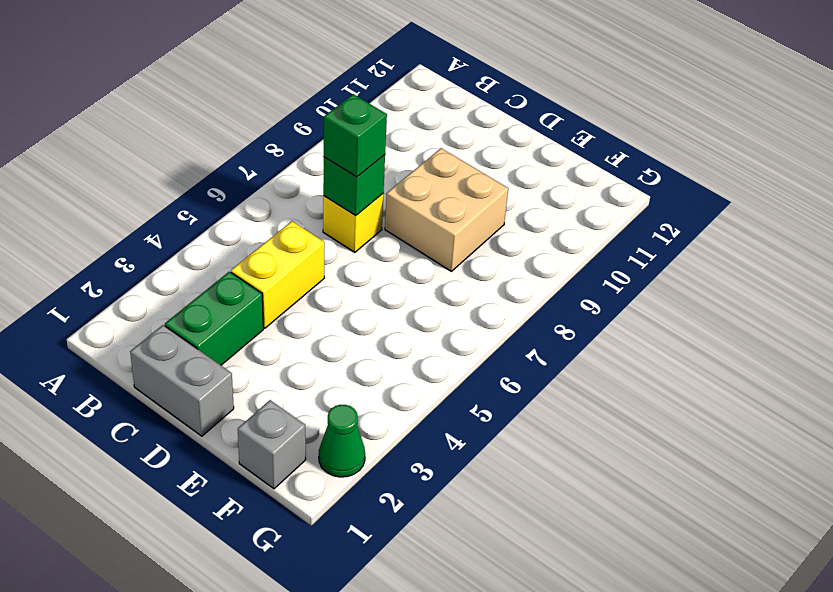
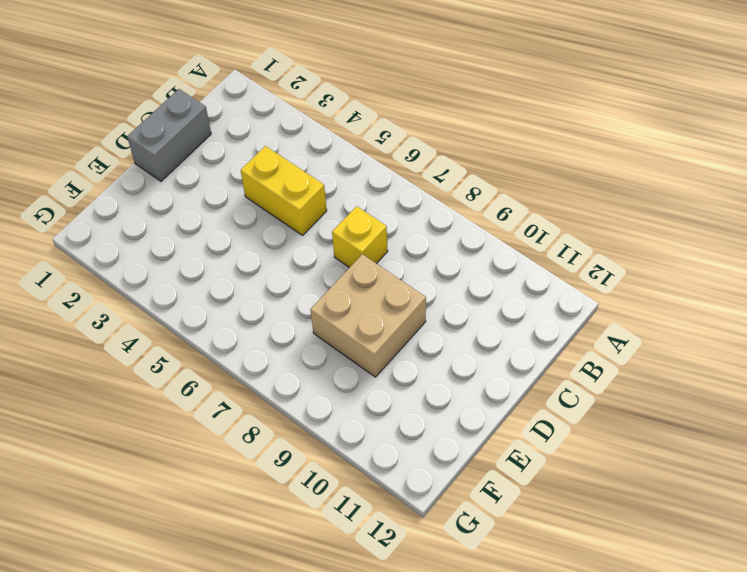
none -> green brick C2:C3 level 1
none -> grey brick F1 level 1

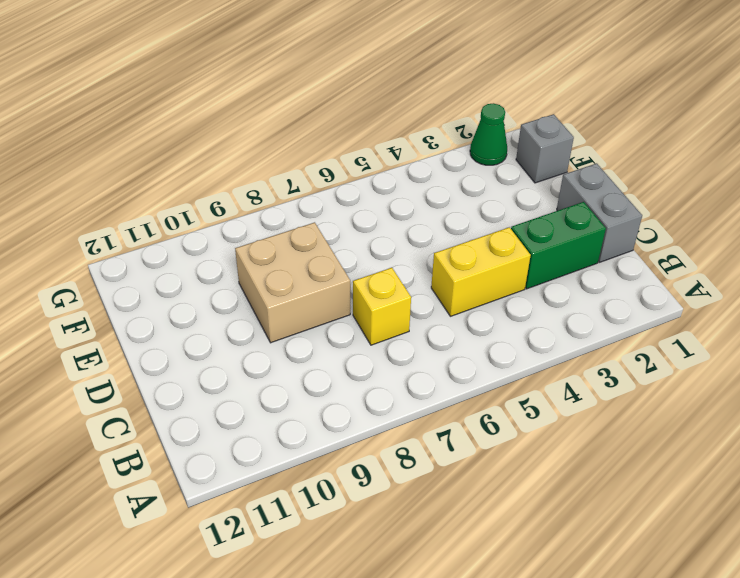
none -> green brick C7 level 2
none -> green brick C7 level 3

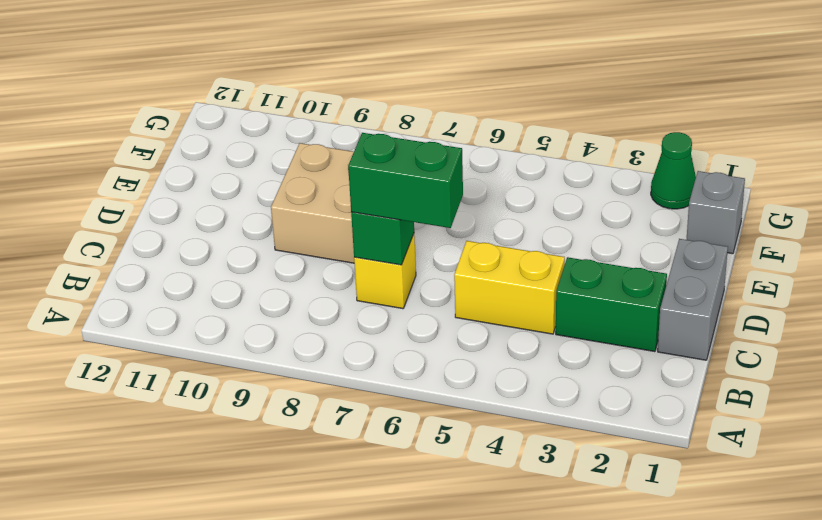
green brick C6:C7 level 3 -> green brick C7 level 3

